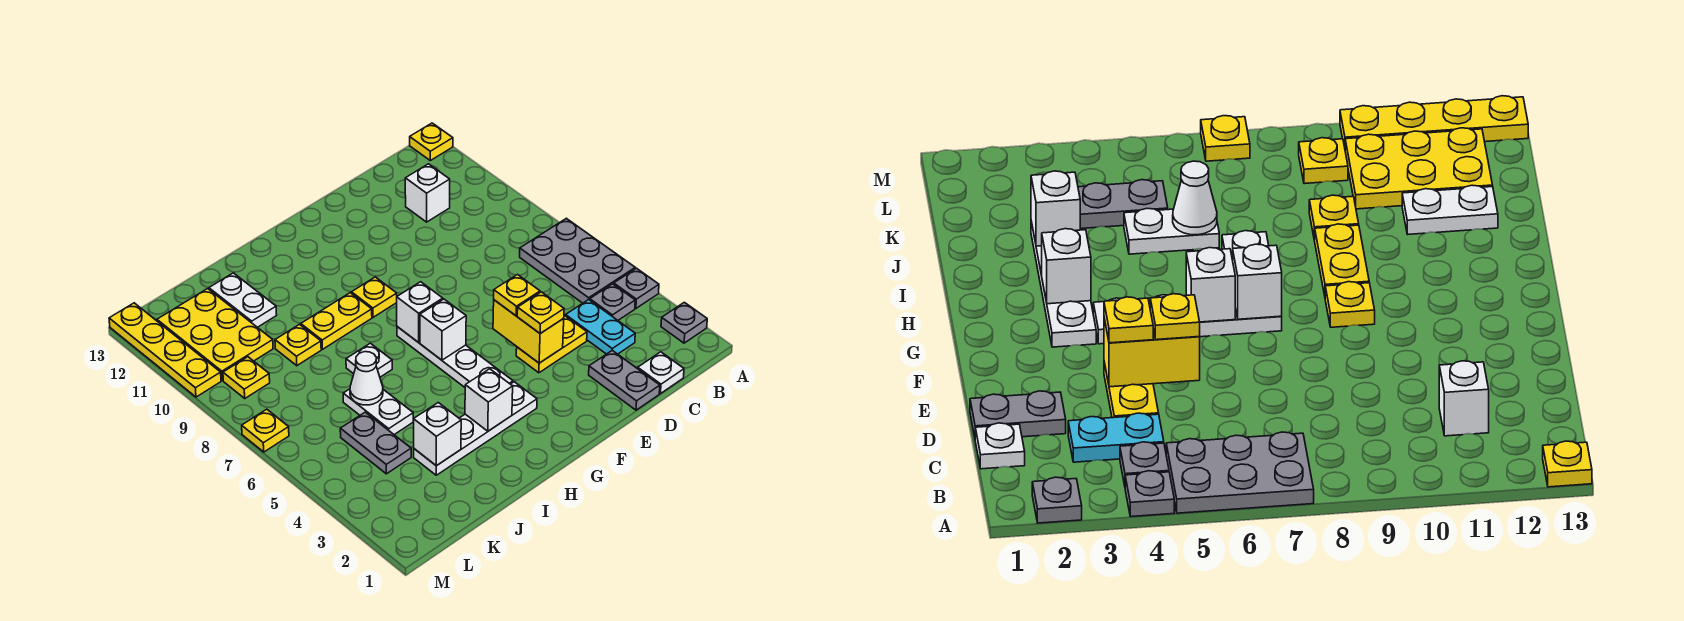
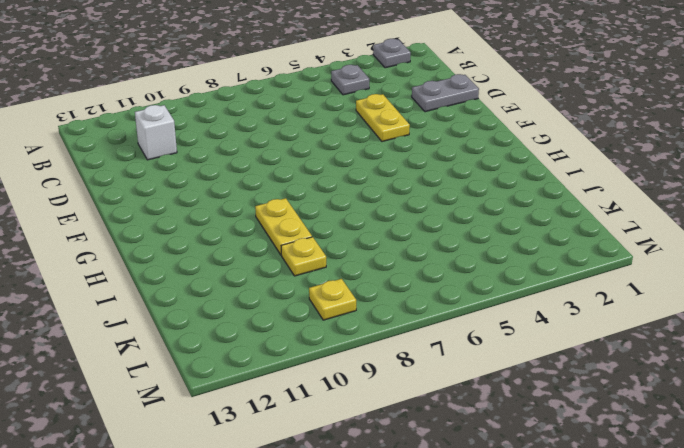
none -> grey plate A4 level 1
none -> grey plate A5:B7 level 1
none -> yellow plate A13 level 1
none -> white plate C1 level 1

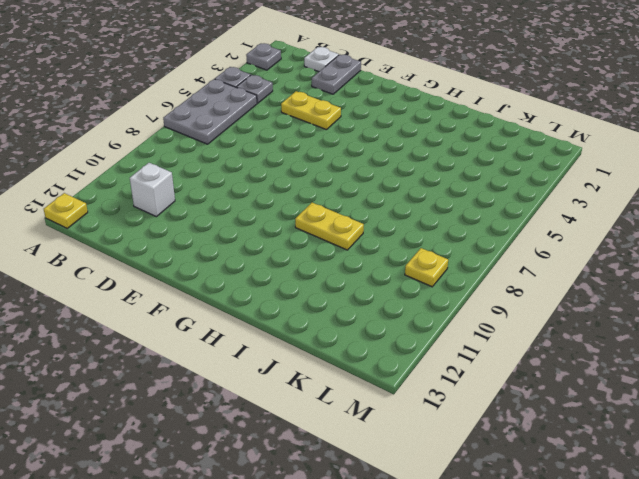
none -> cyan plate C3:C4 level 1
none -> white plate G3:J3 level 1
none -> white plate G4:G7 level 1
none -> yellow plate G9 level 1

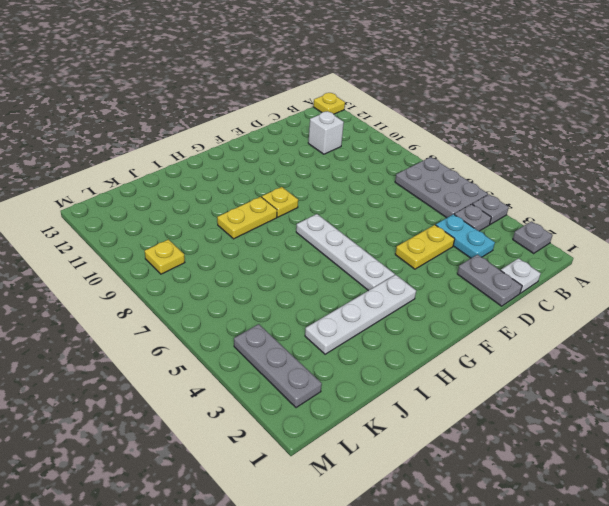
grey plate L2:L4 level 1 -> none
none -> white plate I7 level 1
none -> white plate J5:J6 level 1
none -> yellow plate J9 level 1
none -> white plate J11:J12 level 1

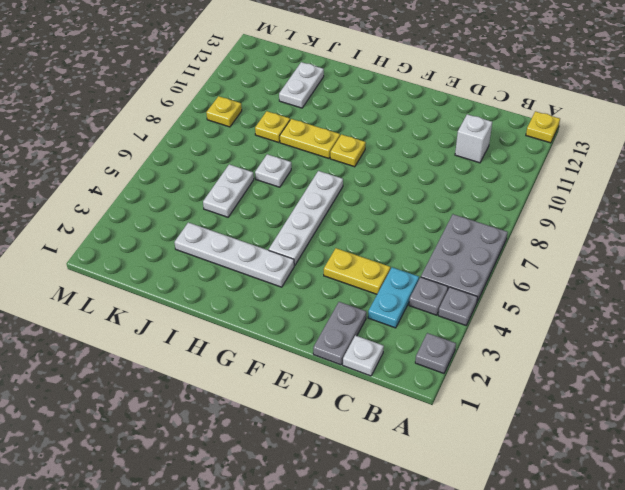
none -> grey plate K4:K5 level 1
none -> yellow plate K10:L12 level 1
none -> yellow plate M7 level 1
none -> yellow plate M10:M13 level 1

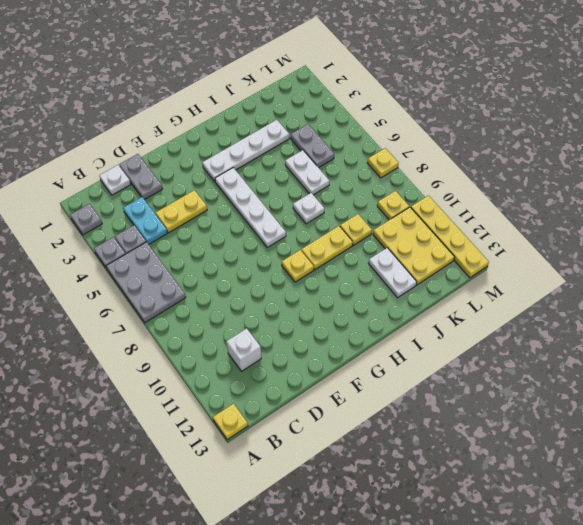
none -> yellow brick E4:E5 level 2
none -> white brick G6 level 2
none -> white brick G7 level 2
none -> white brick H3 level 2

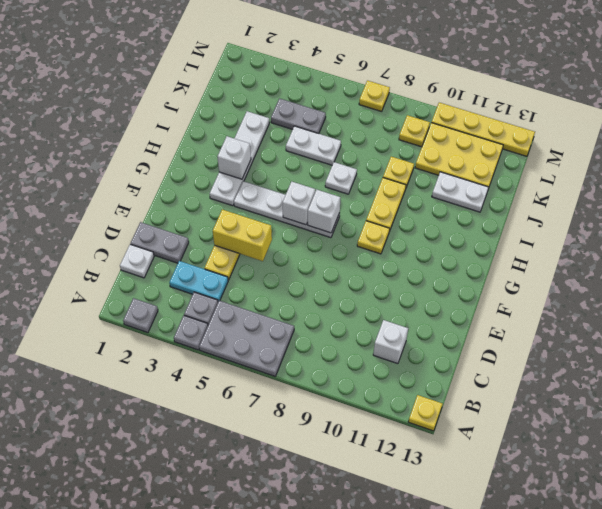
none -> white brick J3 level 2
none -> white cone J6 level 2
none -> yellow plate E4 level 3
none -> yellow plate E5 level 3

